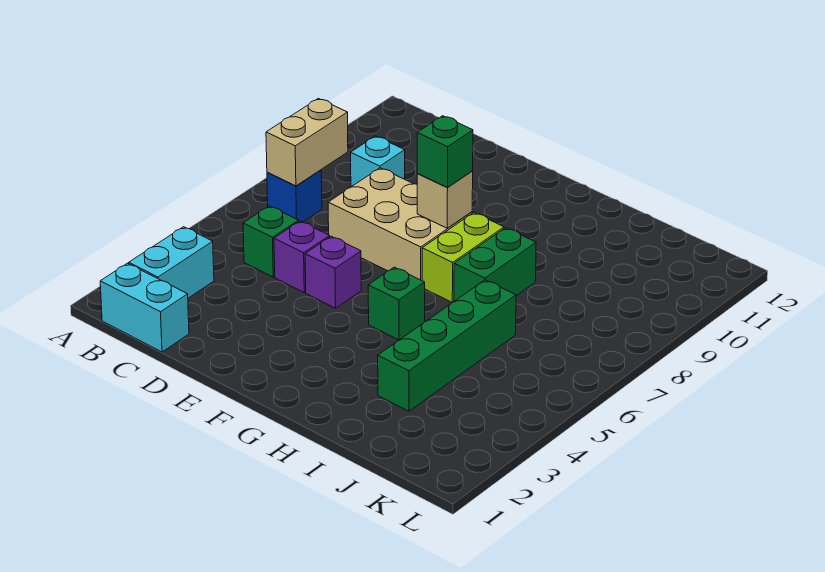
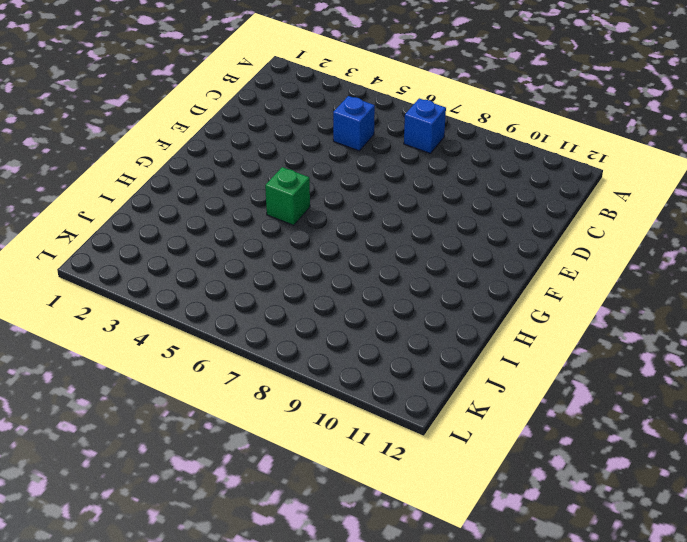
blue brick C5 level 1 -> green brick C5 level 1
none -> cyan brick B1:C1 level 1
none -> cyan brick B2:B3 level 1
none -> cyan brick C9 level 1

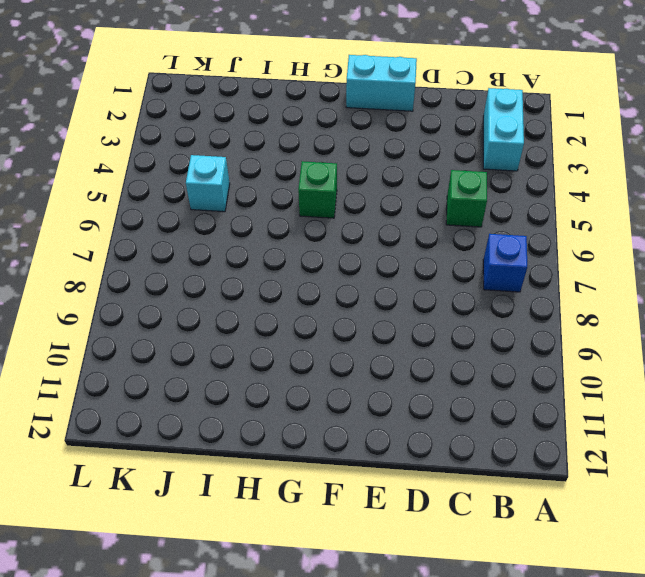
cyan brick E1:F1 level 1 -> cyan brick B1:C1 level 1
cyan brick J5 level 1 -> cyan brick C9 level 1
none -> purple brick D5 level 1
none -> tan brick D7:F8 level 1
none -> purple brick E5 level 1

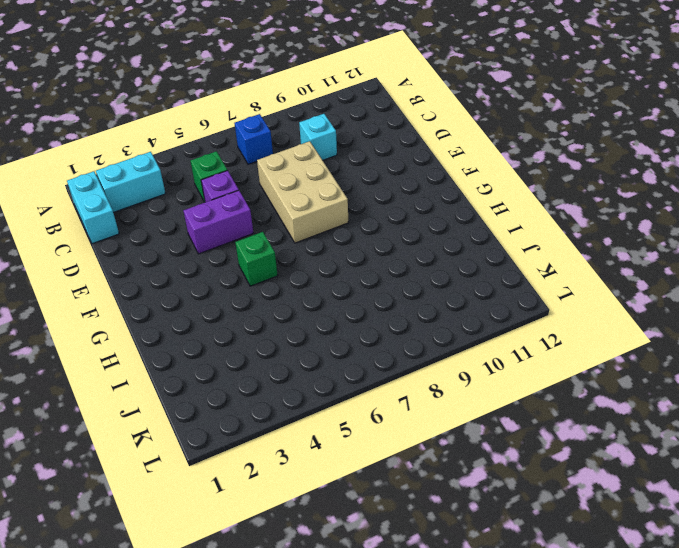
purple brick E4:E5 level 1 -> purple brick E5 level 1
none -> lime brick G7:G8 level 1
none -> green brick H7:H8 level 1
none -> green brick I3:I6 level 1

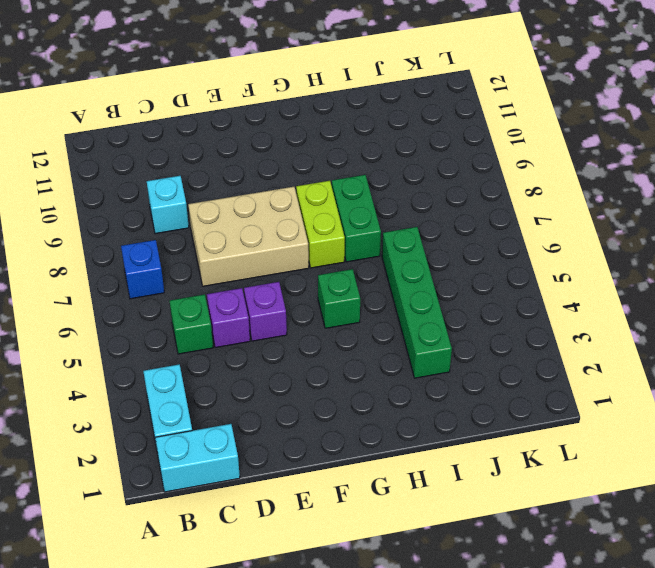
none -> tan brick B7:B8 level 2
none -> tan brick F8 level 2
none -> green brick F8 level 3

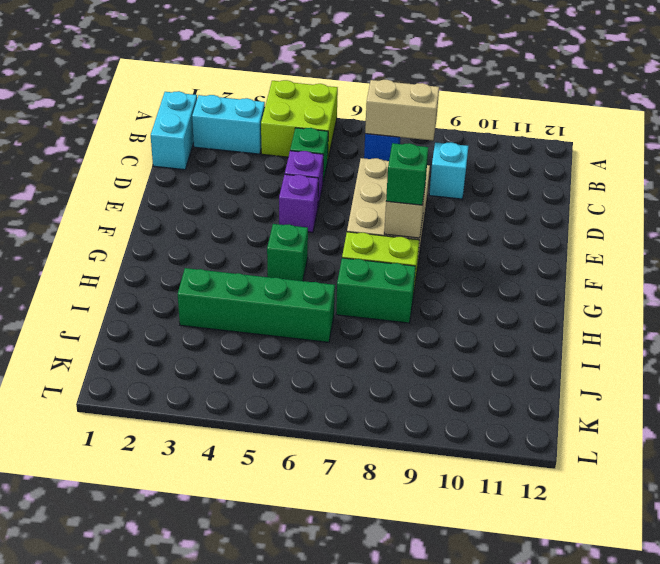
lime brick A4:B5 level 1 -> none

